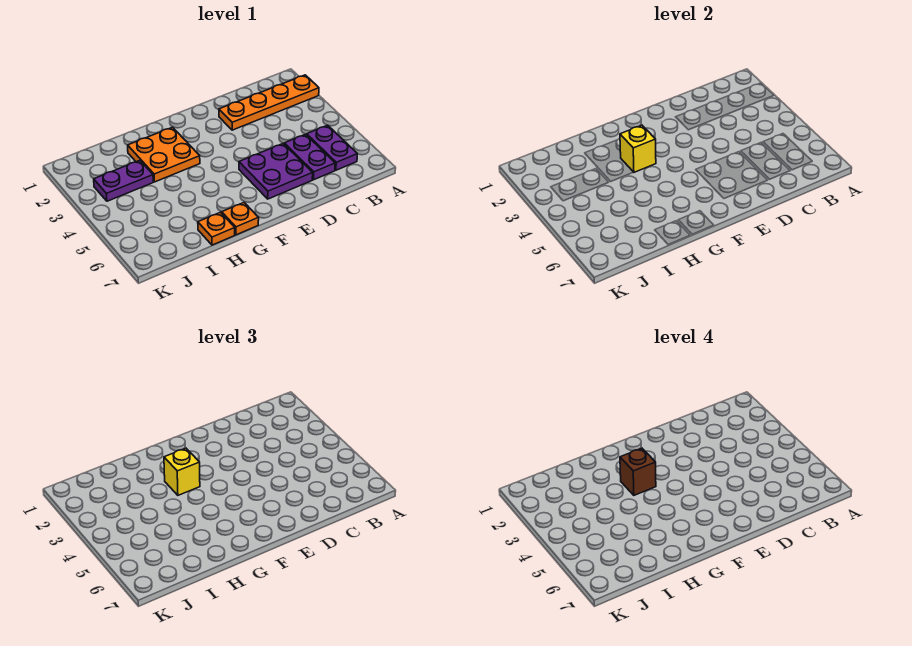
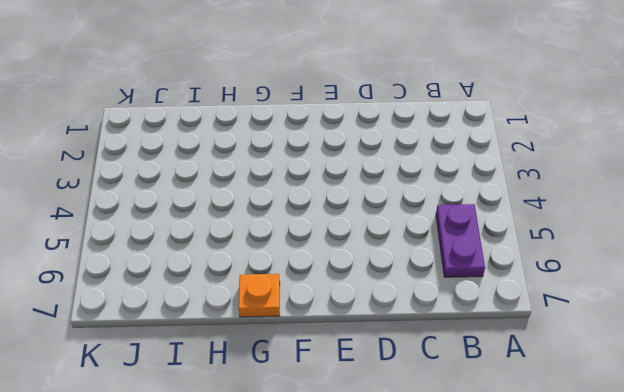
none -> orange plate A2:D2 level 1
none -> purple plate C5:C6 level 1

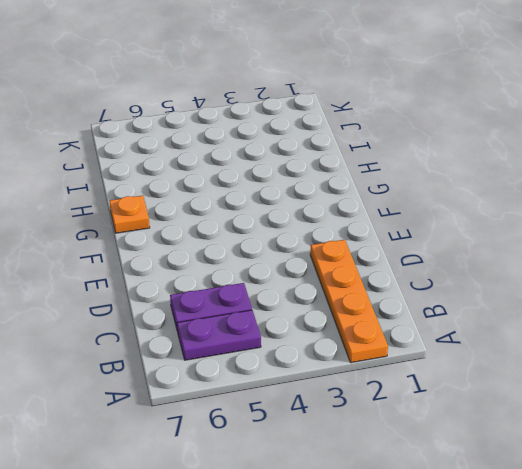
none -> purple plate D5:E6 level 1
none -> orange plate G2:H3 level 1

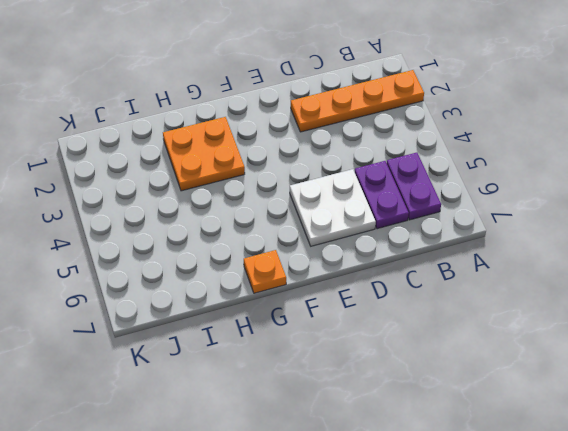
white plate D5:E6 level 1 -> purple plate D5:E6 level 1
none -> orange plate H7 level 1
none -> purple plate I3:J3 level 1

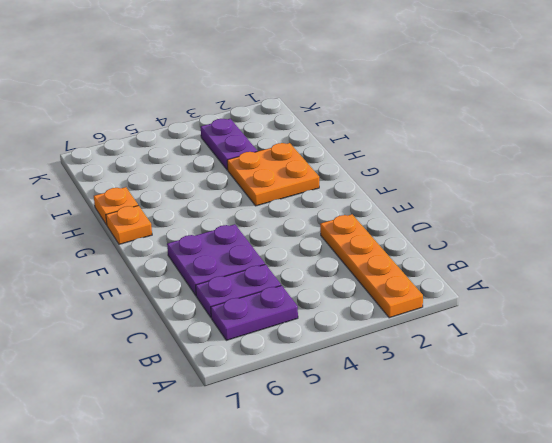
none -> yellow brick G3 level 2
none -> yellow brick G3 level 3

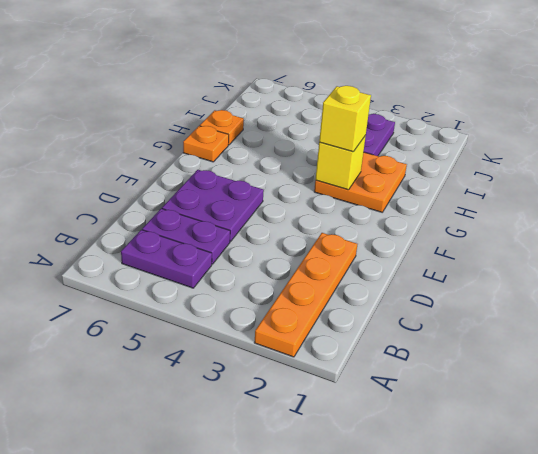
none -> brown brick G3 level 4

